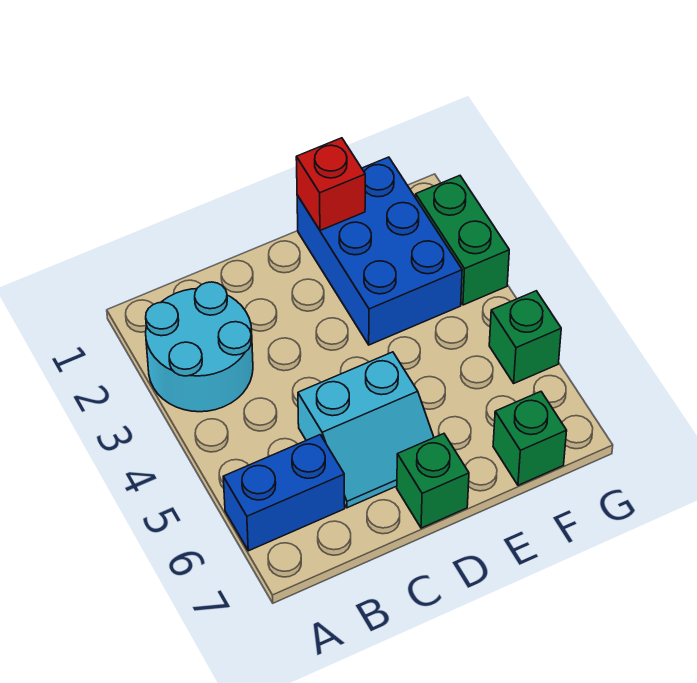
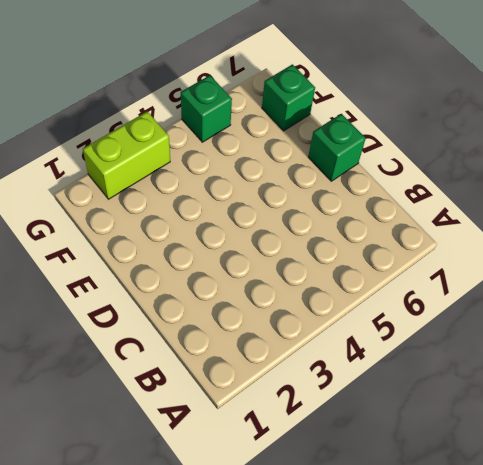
lime brick G2:G3 level 1 -> green brick G2:G3 level 1
none -> cyan round brick A2:B3 level 1
none -> blue brick A6:B6 level 1

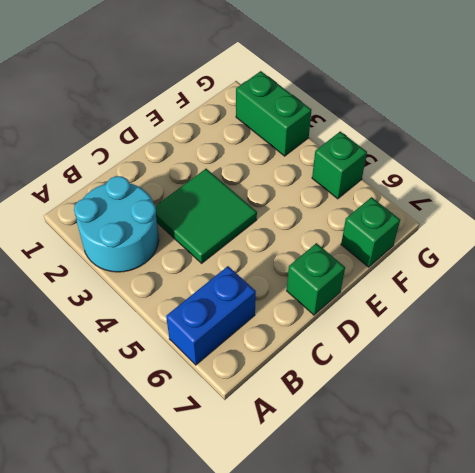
green tile C3:D4 level 1 -> none
none -> cyan slope C5:D6 level 1 top 5
none -> blue brick E1:F3 level 1

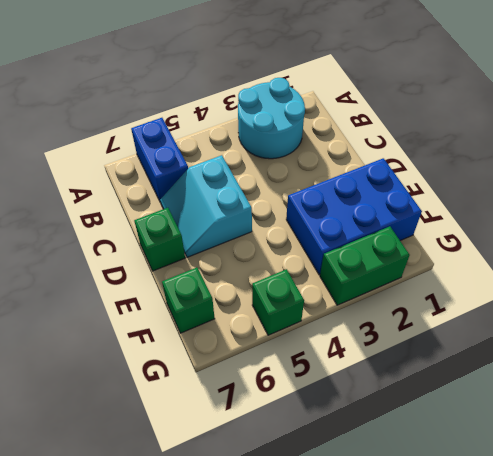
none -> red brick E1 level 2

